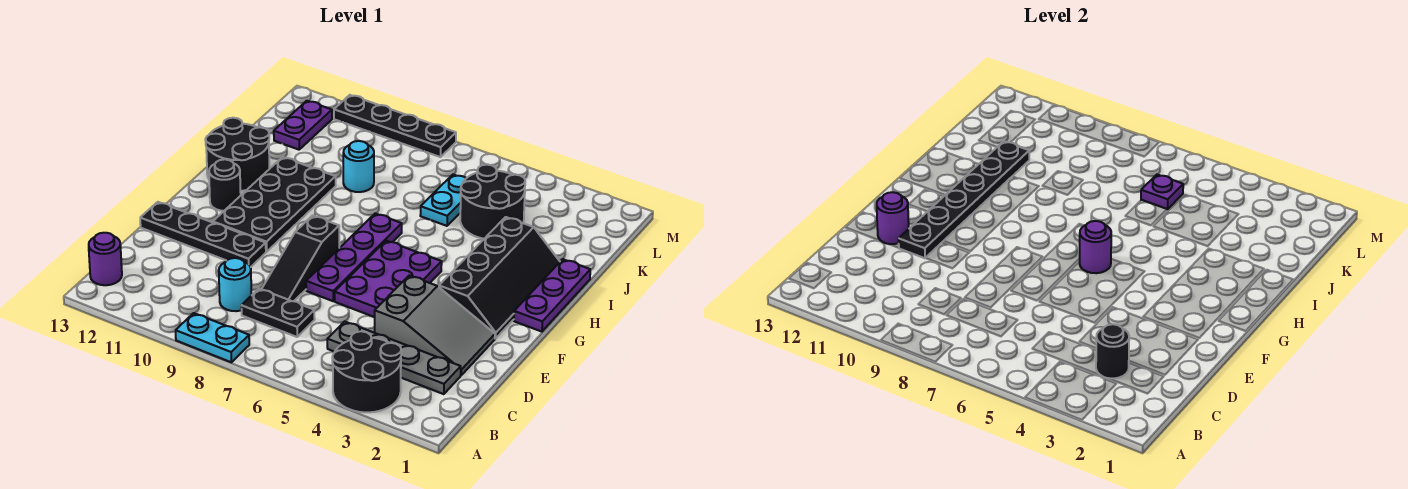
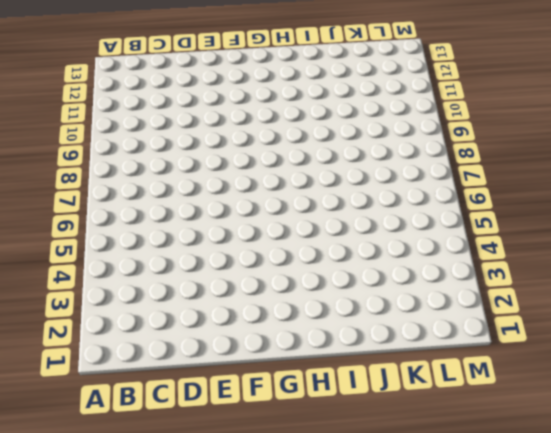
none -> black round brick A3:B4 level 1
none -> cyan plate A8:A9 level 1
none -> purple round brick B13 level 1

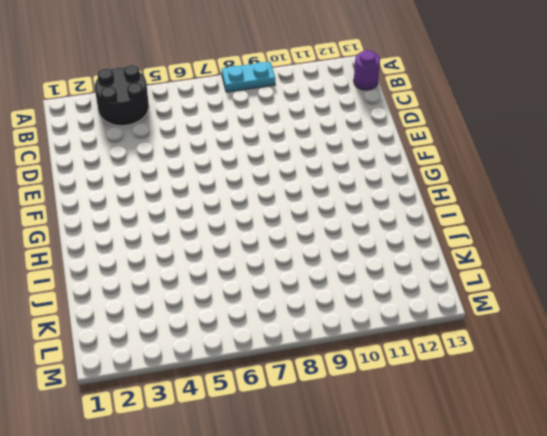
none -> grey plate C2:C5 level 1
none -> black plate C7:C8 level 1
none -> cyan round brick C9 level 1

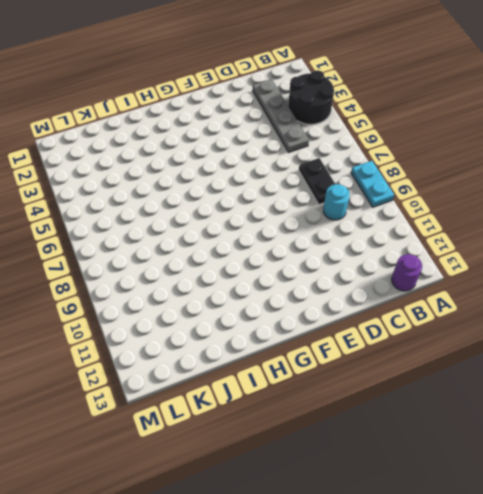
none -> grey slope D2:E4 level 1 top 4
none -> black slope D8:F8 level 1 top F
none -> purple plate E5:G6 level 1

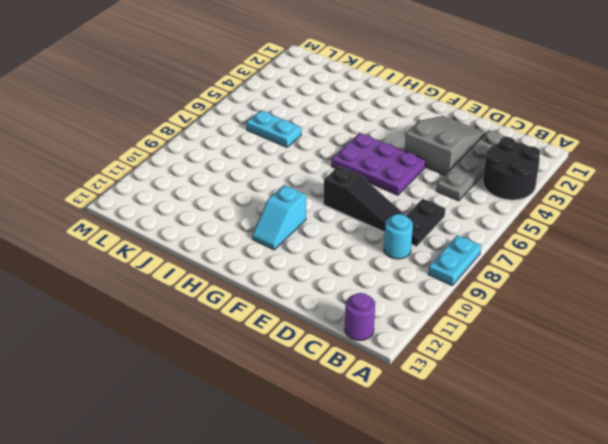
cyan slope G10:G11 level 1 top 10 -> black plate F10:I11 level 1
none -> purple plate E7:H7 level 1
none -> black plate E10:E13 level 1
none -> black slope F2:I3 level 1 top 3

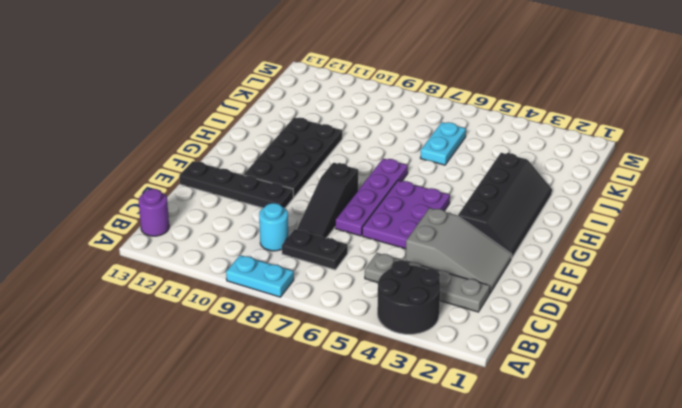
none -> purple plate G1:I1 level 1
none -> black round brick G12 level 1
none -> black round brick H12:I13 level 1

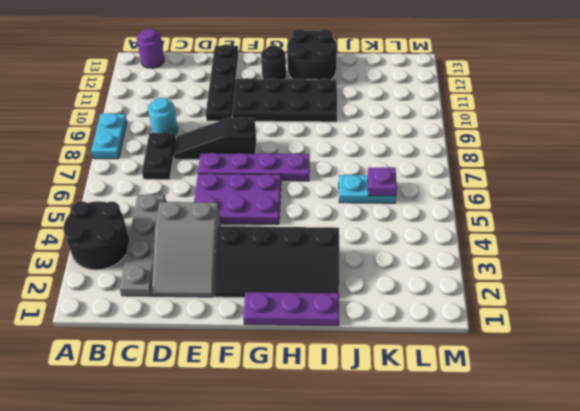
none -> black round brick J4:K5 level 1
none -> cyan round brick J9 level 1
none -> purple plate K12:L12 level 1

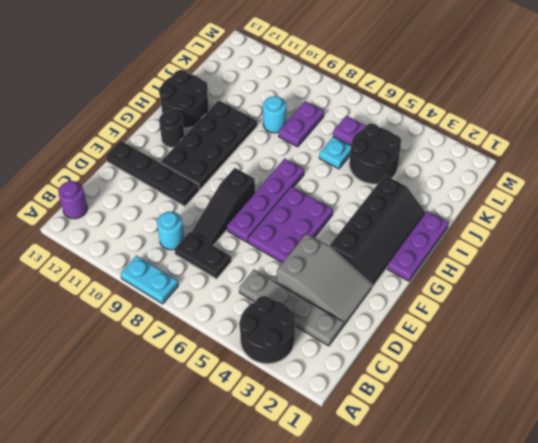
purple plate J8:K8 level 1 -> purple plate K12:L12 level 1
none -> black plate M8:M11 level 1
none -> black round brick C3 level 2
none -> black plate E11:J11 level 2

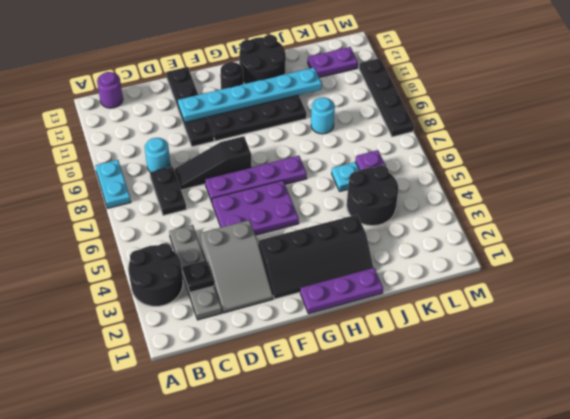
black plate C3 level 2 -> black round brick C3 level 2
cyan plate E11:J11 level 2 -> black plate E11:J11 level 2
none -> purple round brick E12 level 2
none -> purple round brick G6 level 2

